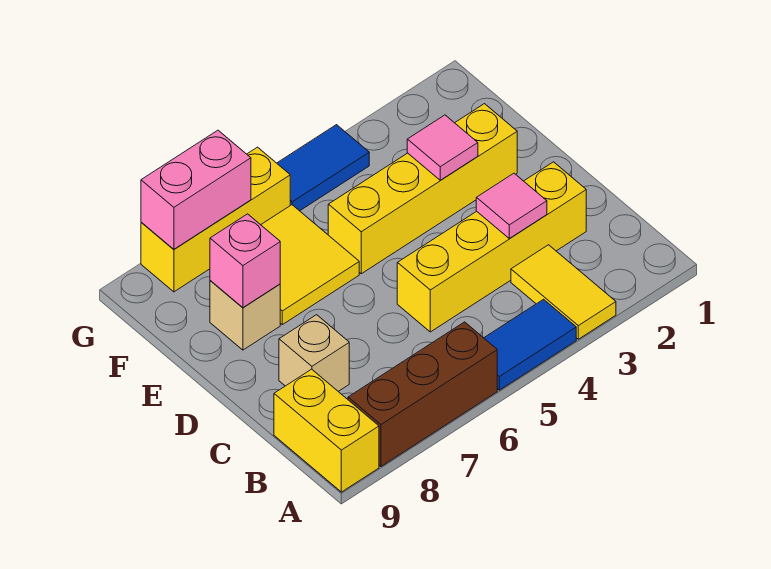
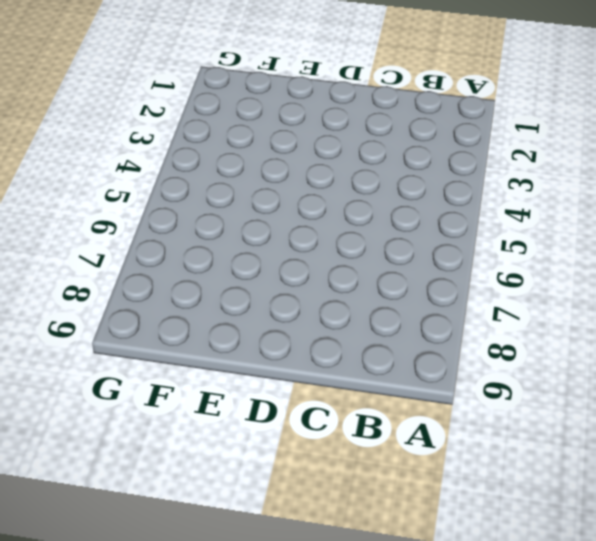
none -> yellow tile A3:B3 level 1
none -> blue tile A4:A5 level 1
none -> brown brick A6:A8 level 1

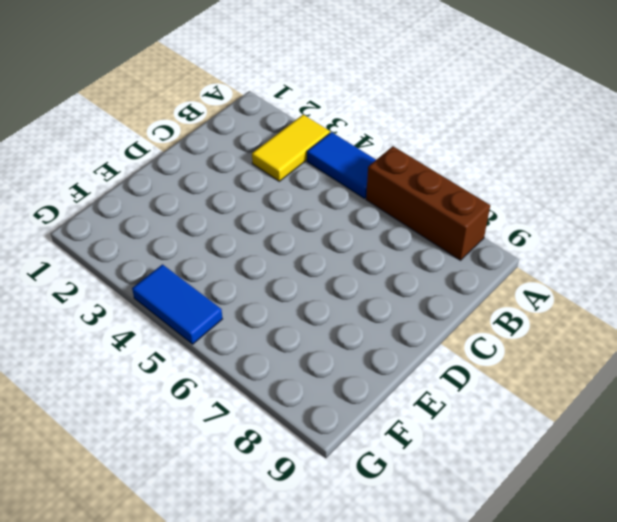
none -> yellow brick A9:B9 level 1
none -> yellow brick C2:C5 level 1
none -> tan brick C8 level 1

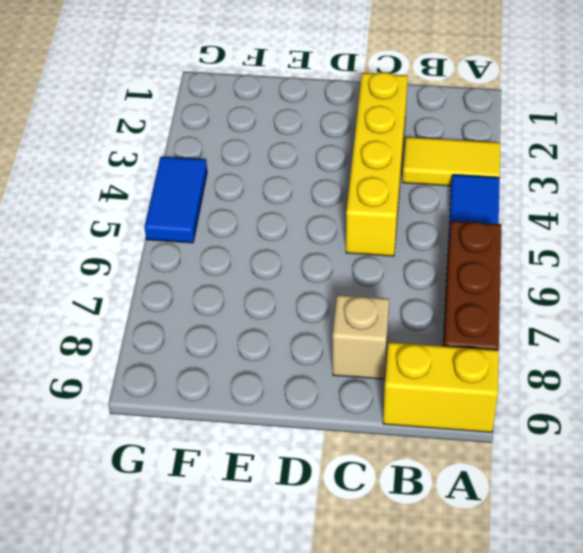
none -> yellow brick E2:E5 level 1
none -> yellow tile E6:F7 level 1
none -> tan brick E8 level 1

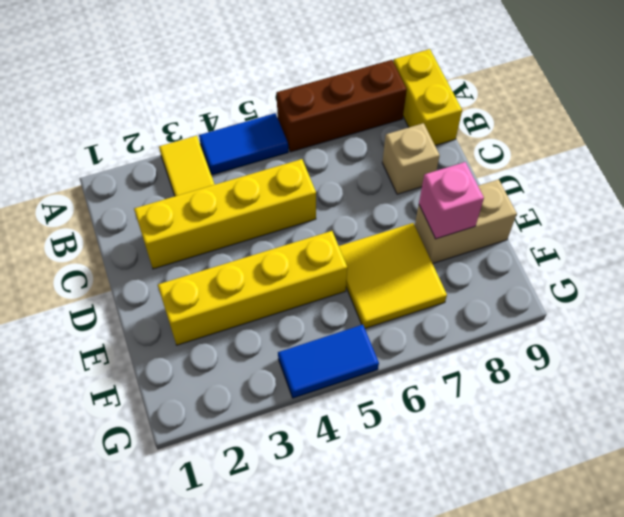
tan brick E8:E9 level 1 -> tan brick E8 level 1
none -> yellow brick G6:G8 level 1
none -> pink tile C3 level 2
none -> pink tile E3 level 2

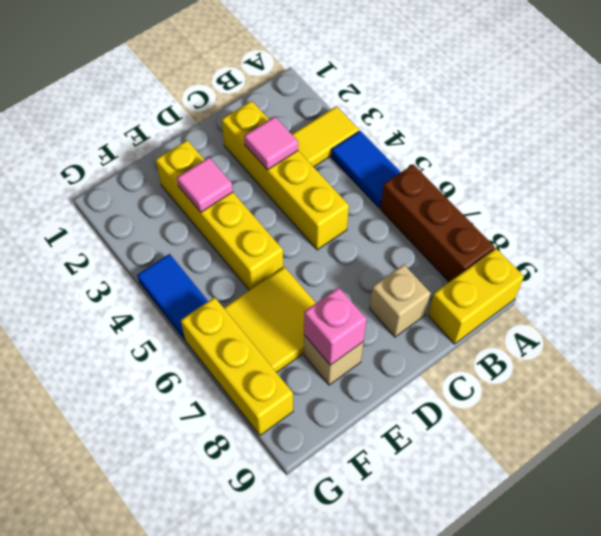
none -> pink brick G7:G8 level 2

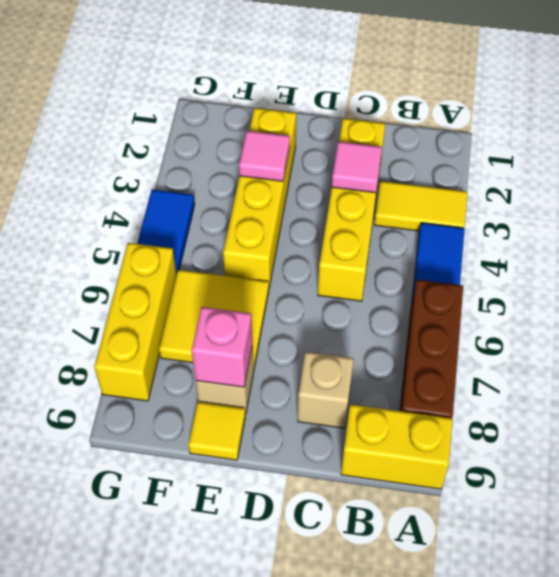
yellow tile E9 level 1 -> none
none -> pink brick G7:G8 level 2

